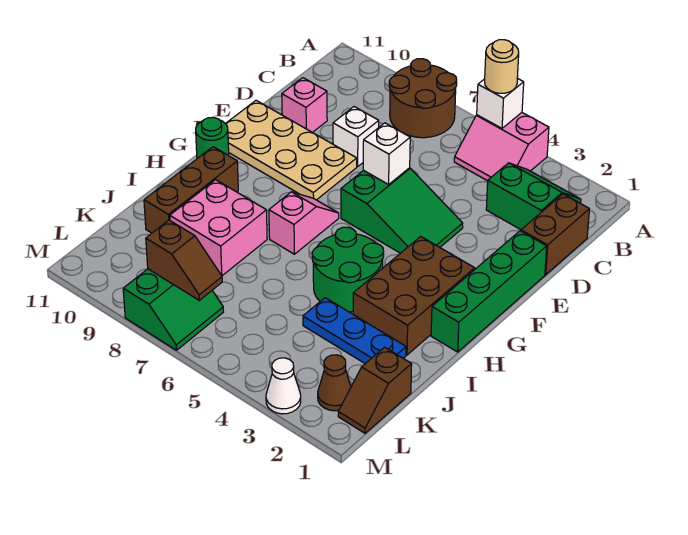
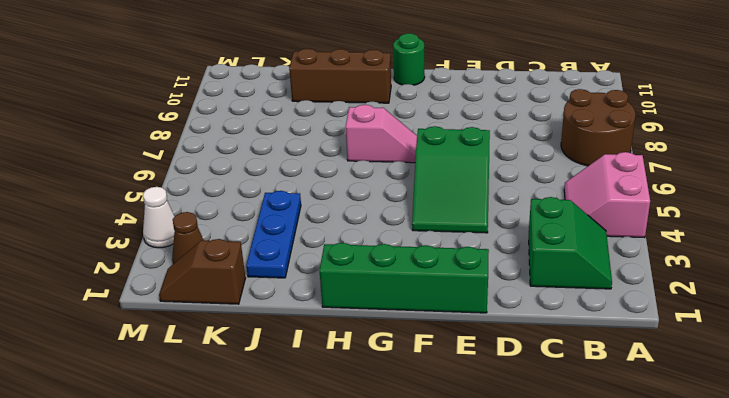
none -> brown brick C1:D1 level 1
none -> white brick D8 level 1
none -> pink brick D10 level 1

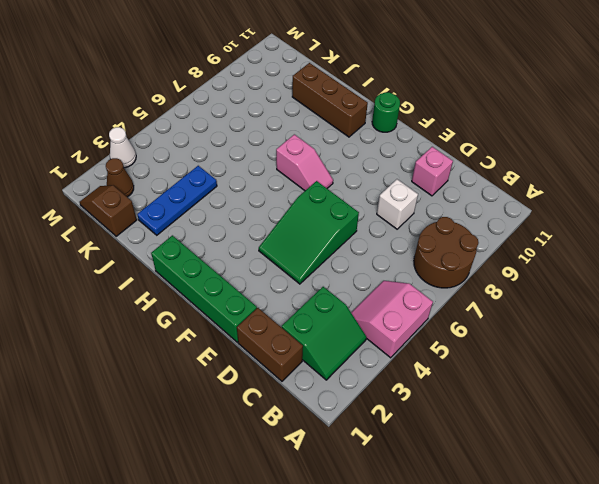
none -> tan plate E8:F11 level 1
none -> brown brick G2:I3 level 1
none -> green round brick H4:I5 level 1

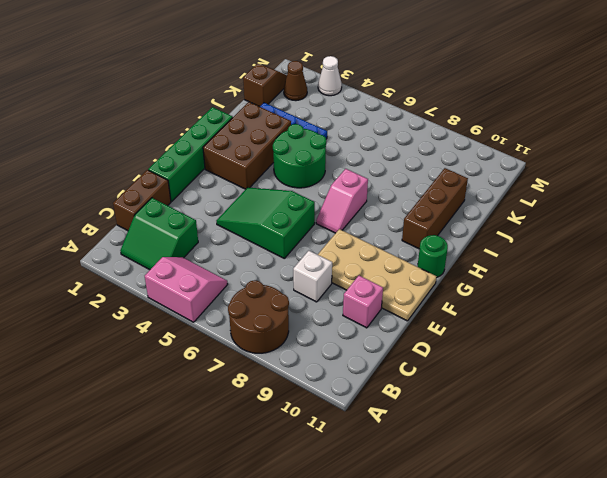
none -> pink brick I8:J9 level 1
none -> green slope L7:M8 level 1 top 8
none -> white brick A5 level 2

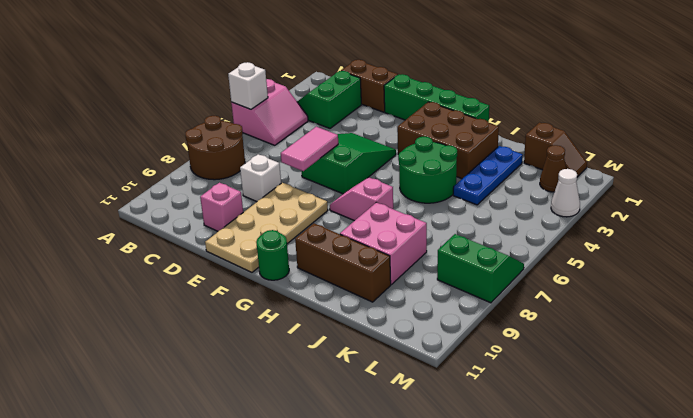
pink tile E6:E7 level 2 -> white brick E6 level 2
none -> brown slope L7:L8 level 2 top 8
none -> tan round brick A5 level 3

